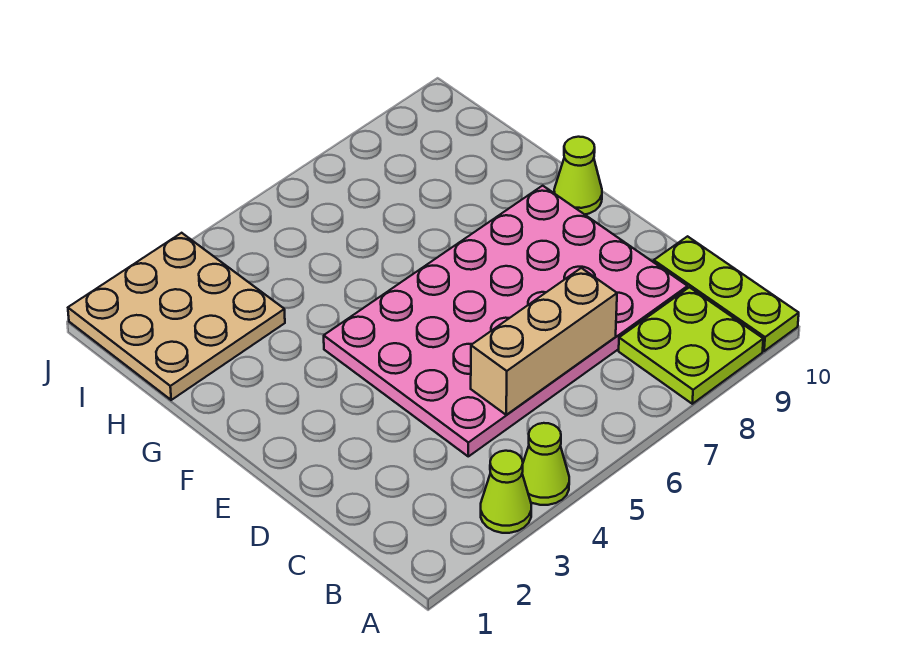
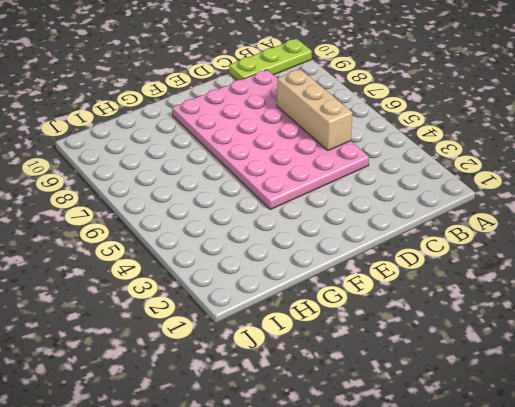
none -> lime cone A3 level 1
none -> lime cone A4 level 1

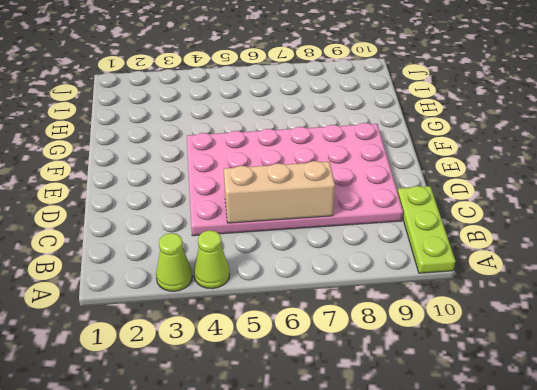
none -> lime plate A8:B9 level 1
none -> lime cone F10 level 1

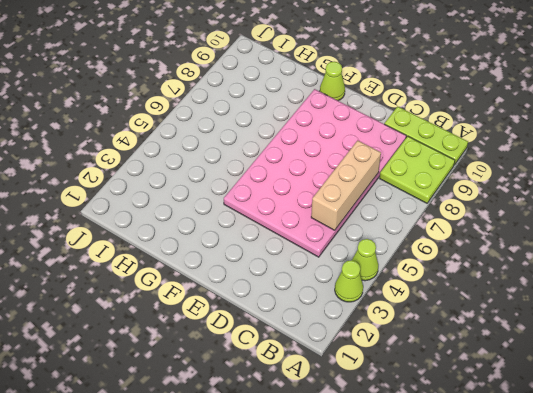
none -> tan plate H1:J3 level 1

